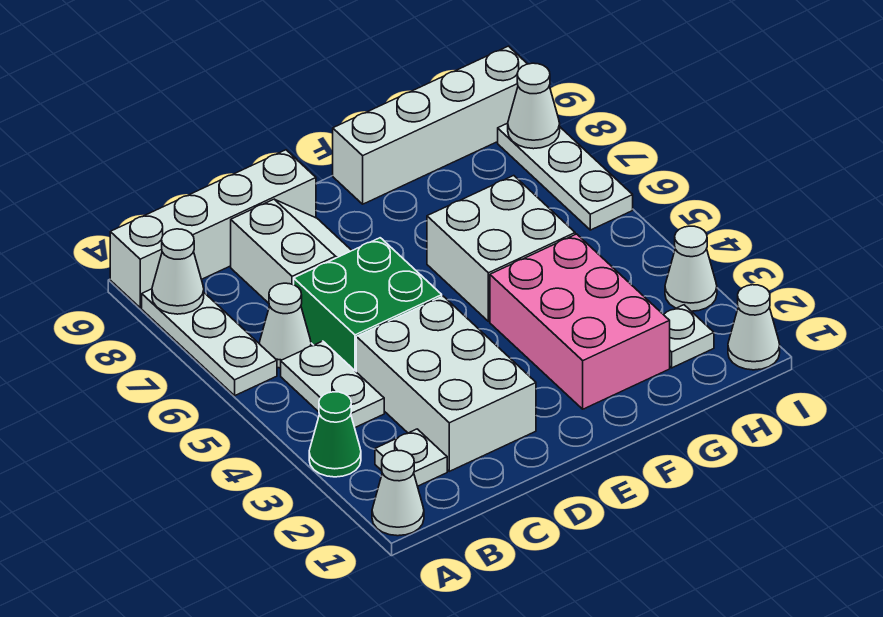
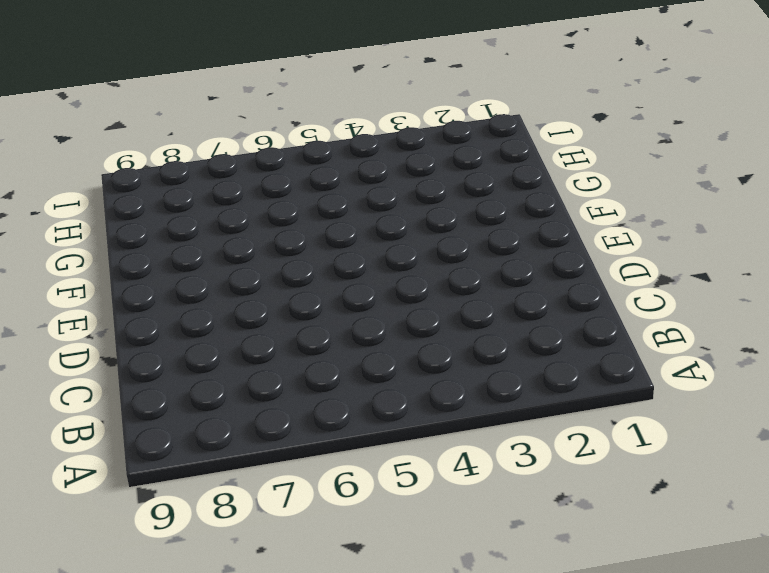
none -> white cone A1 level 1
none -> green cone A3 level 1
none -> white plate A6:A8 level 1

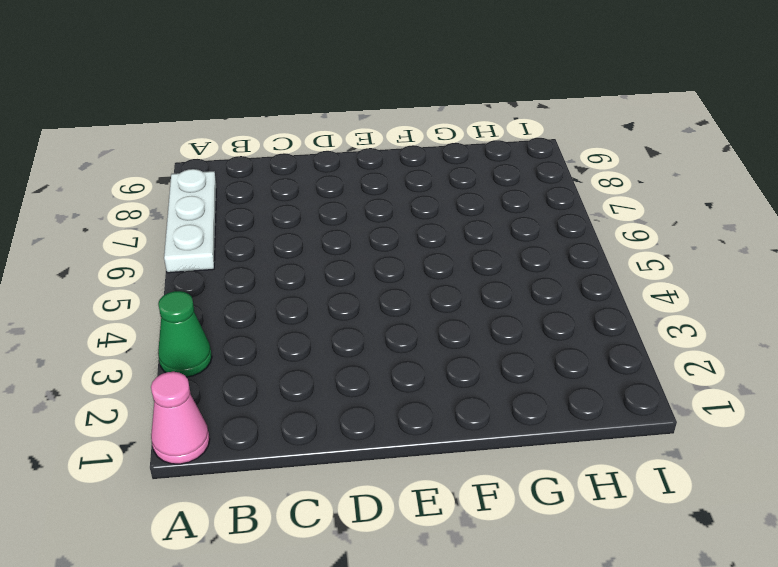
pink cone A1 level 1 -> white cone A1 level 1
none -> white brick A9:D9 level 1
none -> white plate B2 level 1
none -> white plate B4:B5 level 1

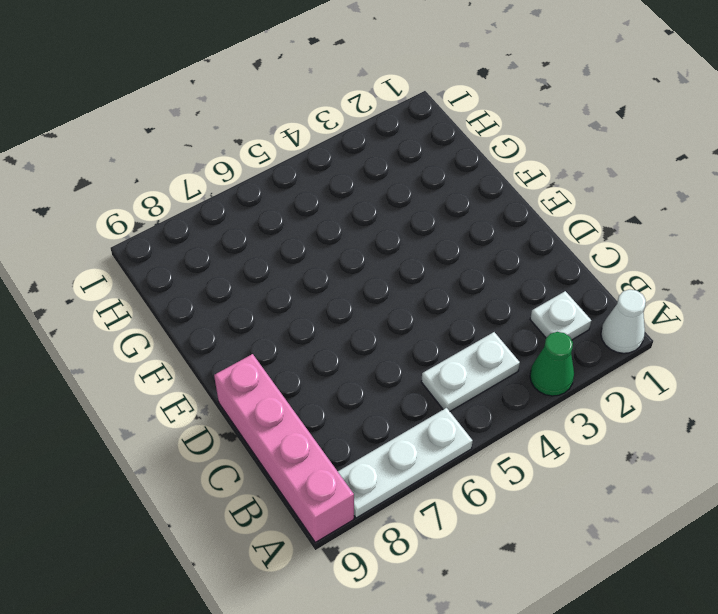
pink brick A9:D9 level 1 -> white brick A9:D9 level 1
none -> white cone B6 level 1
none -> white brick C2:D4 level 1
none -> green brick C5:D6 level 1

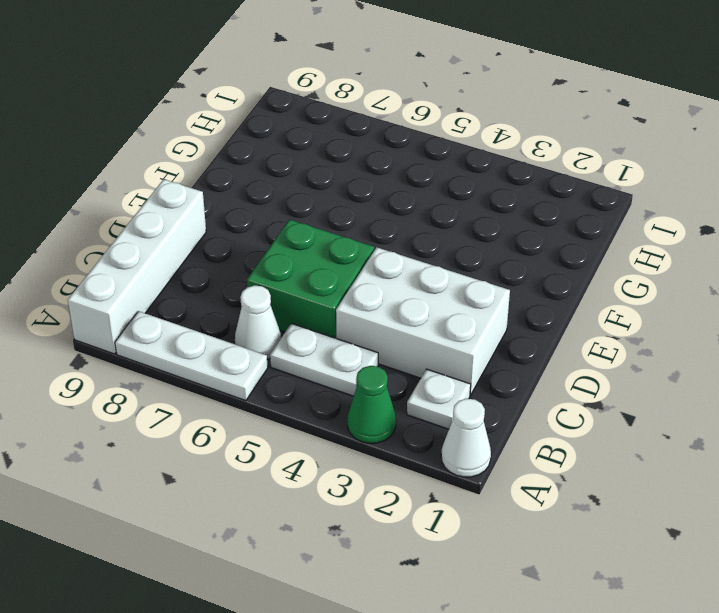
none -> white slope C7:D8 level 1 top C
none -> pink brick F2:G4 level 1
none -> white brick F5:G6 level 1

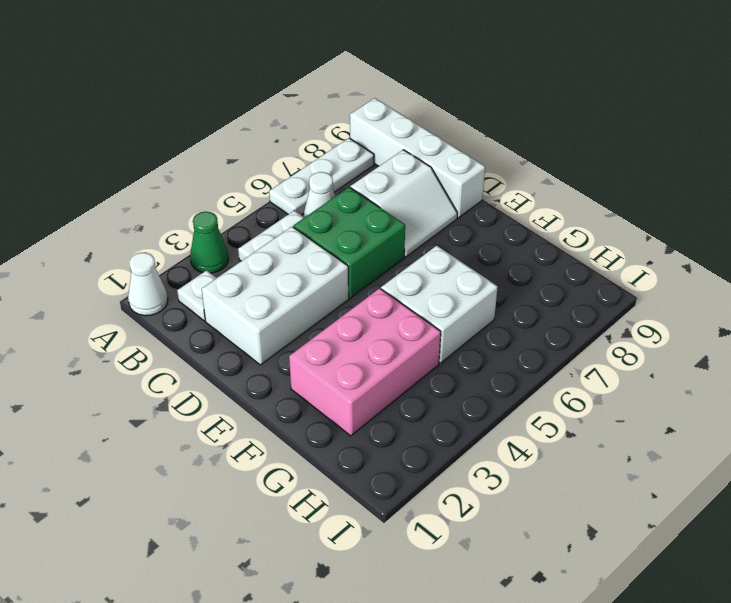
none -> white brick F9:I9 level 1
none -> white plate H2 level 1
none -> white cone I1 level 1

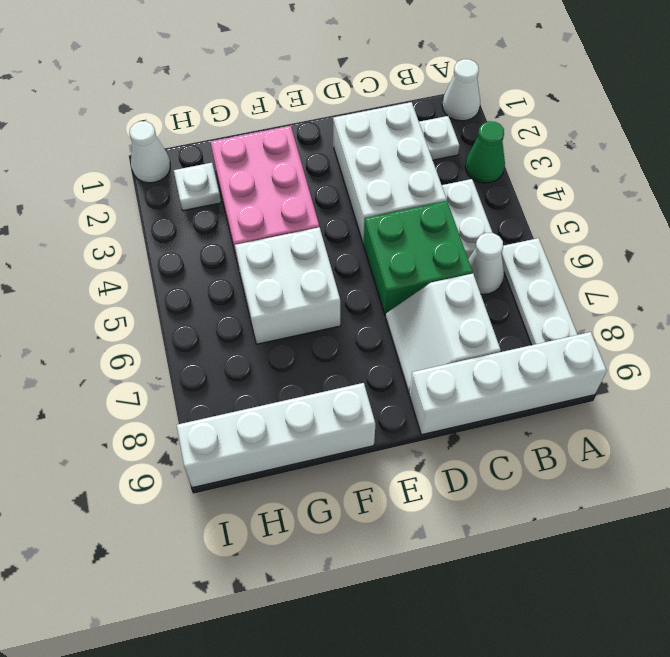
none -> white cone I3 level 1
none -> white plate I6:I8 level 1
none -> white cone A8 level 2

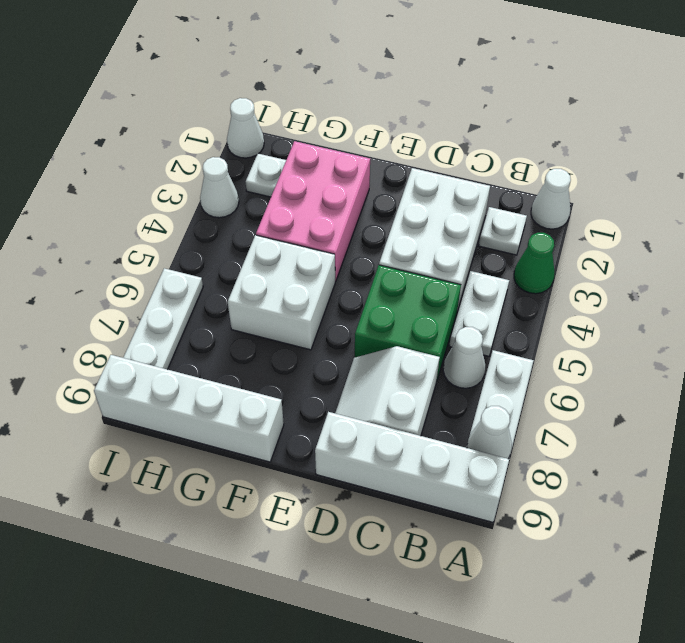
none -> white cone I8 level 2

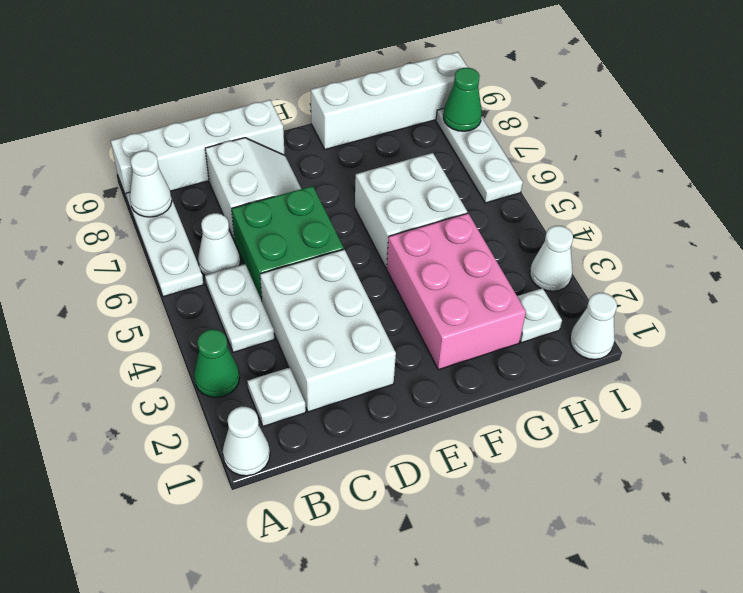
green cone I8 level 2 -> white cone I8 level 2

